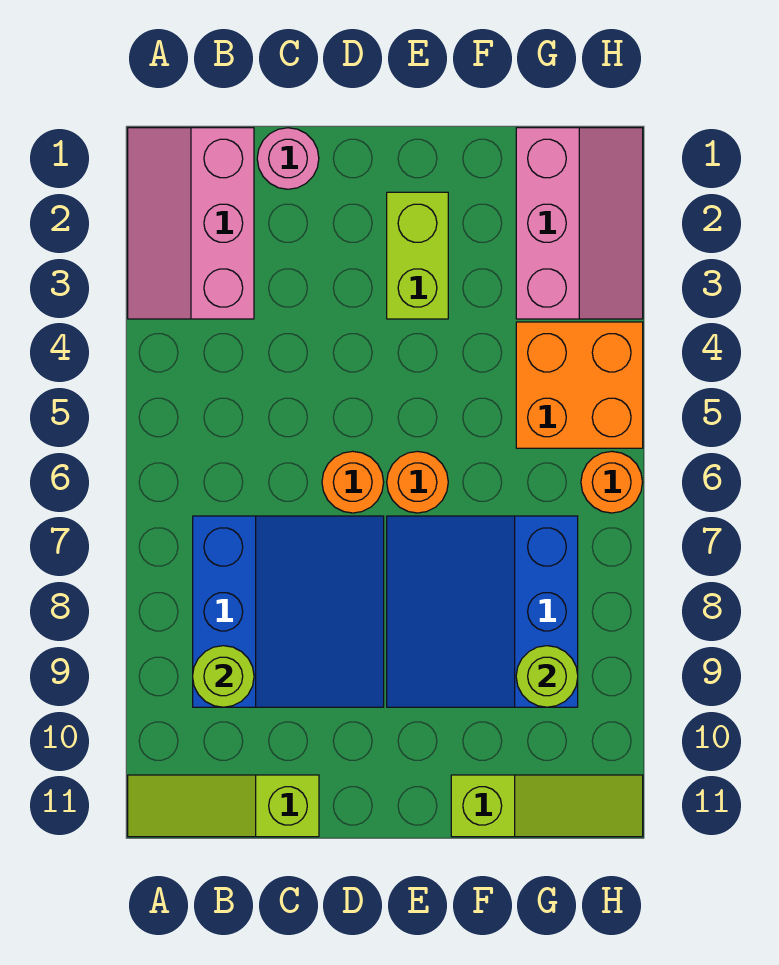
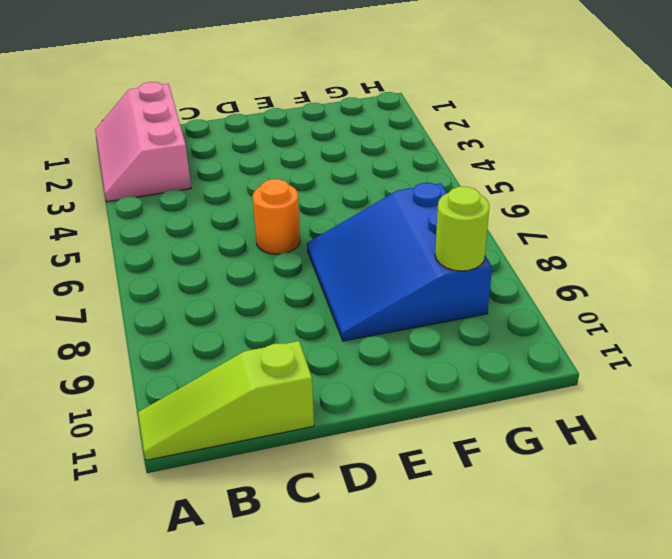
none -> blue slope B7:D9 level 1 top B
none -> pink round brick C1 level 1
none -> lime brick E2:E3 level 1

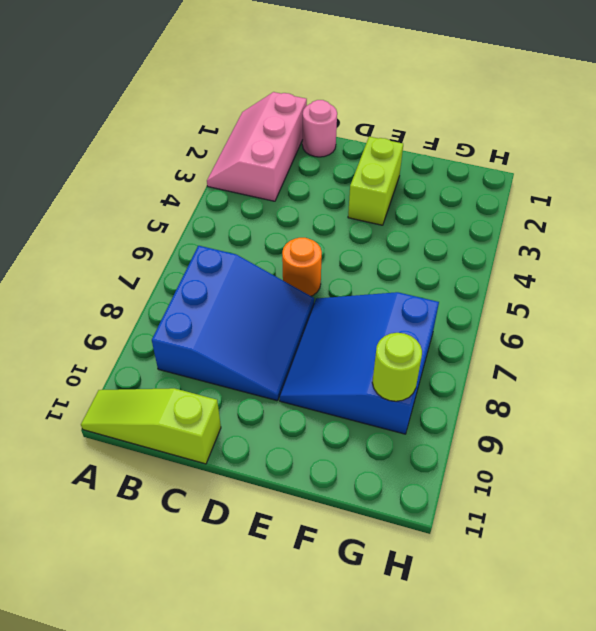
none -> orange round brick E6 level 1
none -> lime slope F11:H11 level 1 top F
none -> pink slope G1:H3 level 1 top G

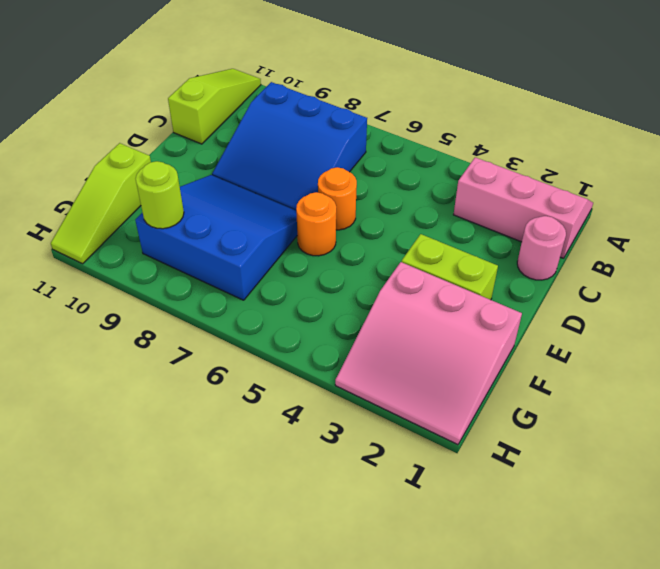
pink slope F1:H3 level 1 top F -> pink slope G1:H3 level 1 top G
none -> orange brick G4:H5 level 1
none -> orange round brick H6 level 1
none -> lime round brick B9 level 2

